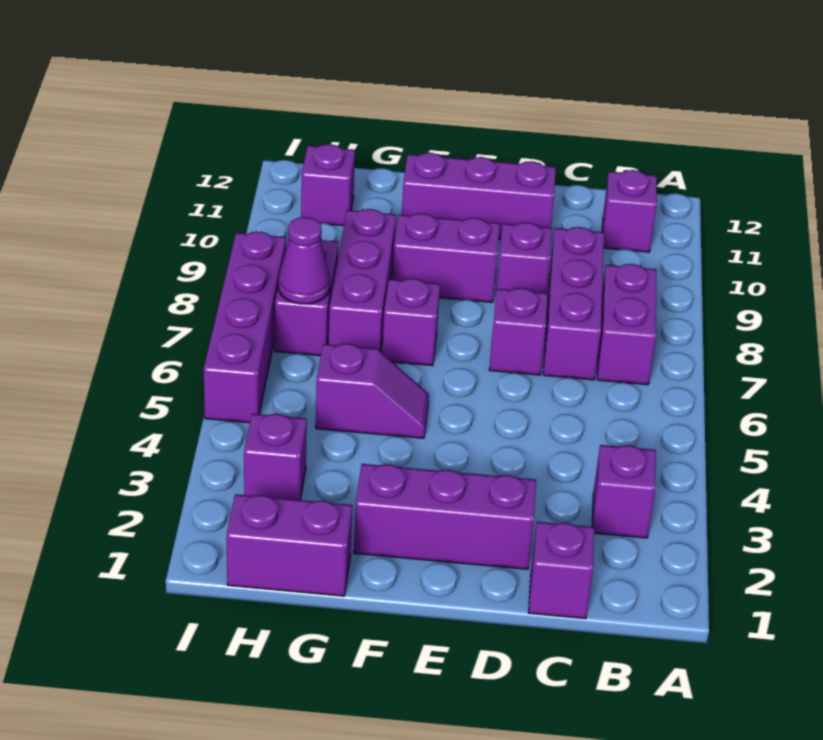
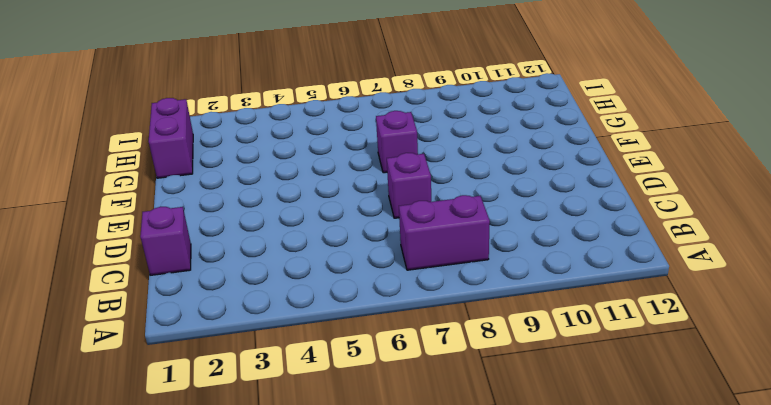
none -> purple brick B3 level 1
none -> purple brick B11 level 1
none -> purple brick C7:C9 level 1

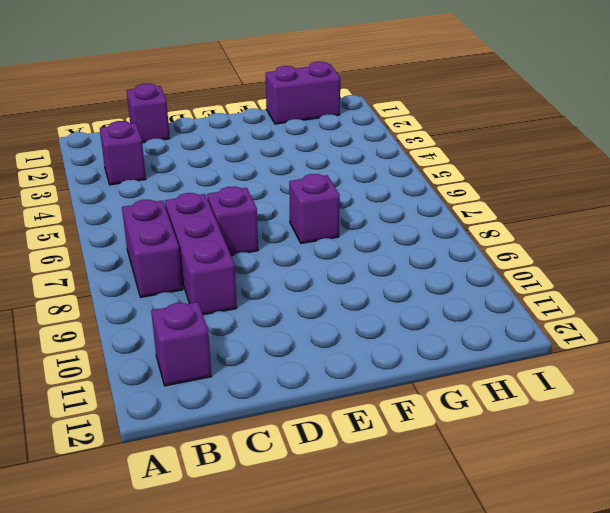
none -> purple brick D2:F2 level 1
none -> purple brick D9 level 1
none -> purple brick D11:F11 level 1

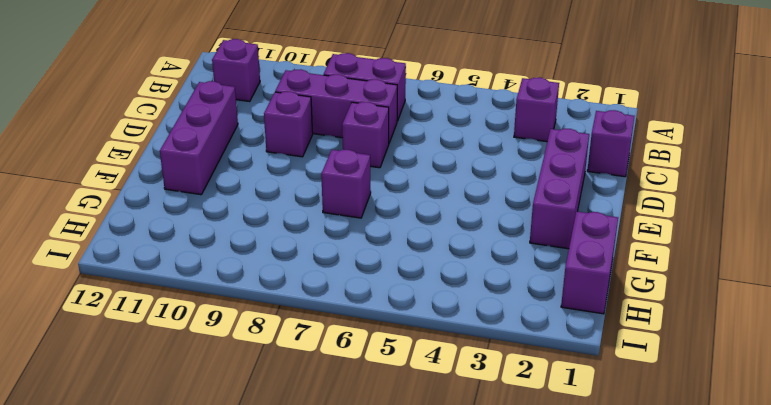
none -> purple brick E9:F9 level 1
none -> purple slope F5:G5 level 1 top G
none -> purple brick G7:G9 level 1

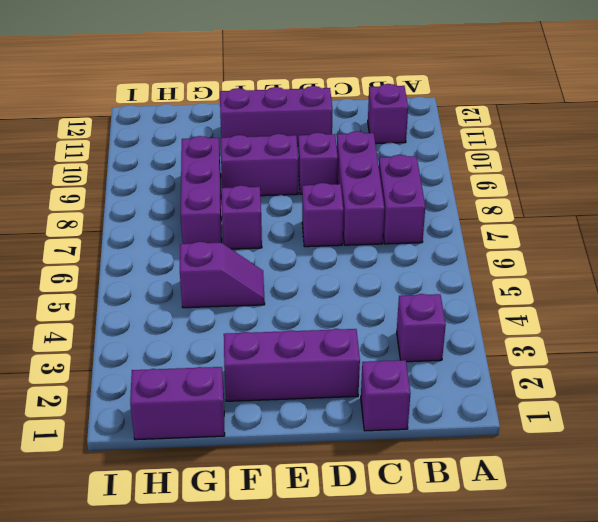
none -> purple brick H3 level 1
none -> purple brick H7:H8 level 1
none -> purple brick H11 level 1

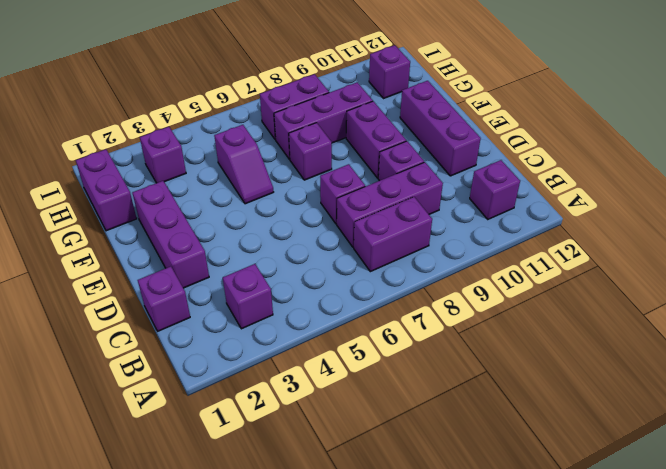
none -> purple brick I5:I8 level 1
none -> purple cone H7 level 2

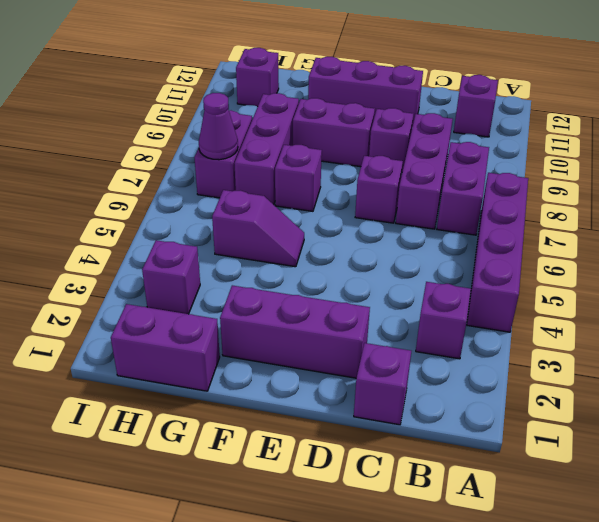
purple brick A4:A7 level 1 -> purple brick I5:I8 level 1

